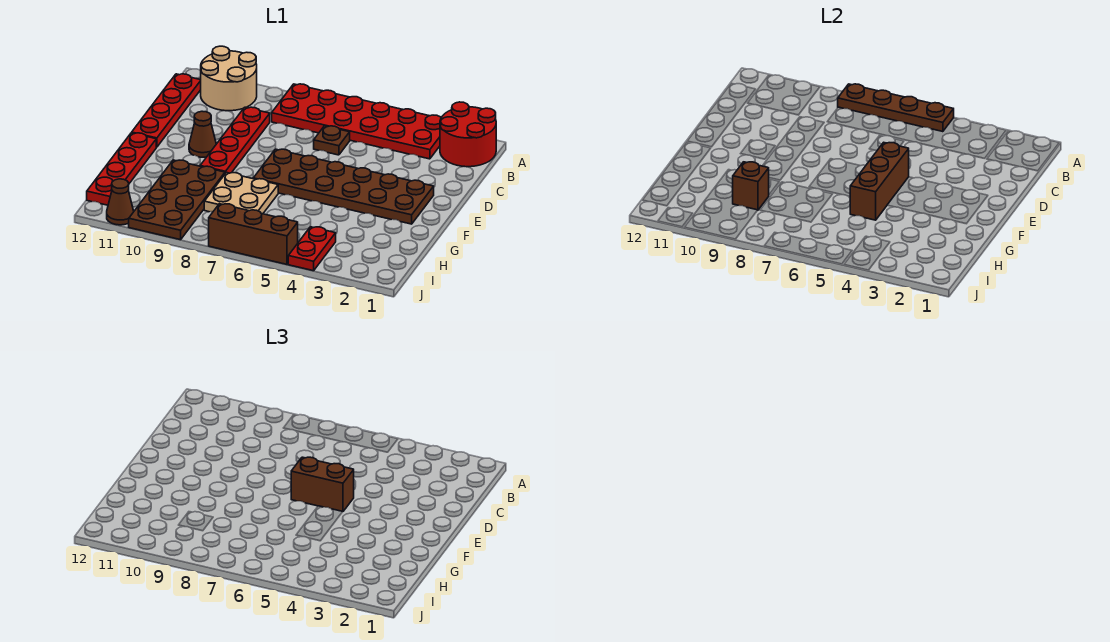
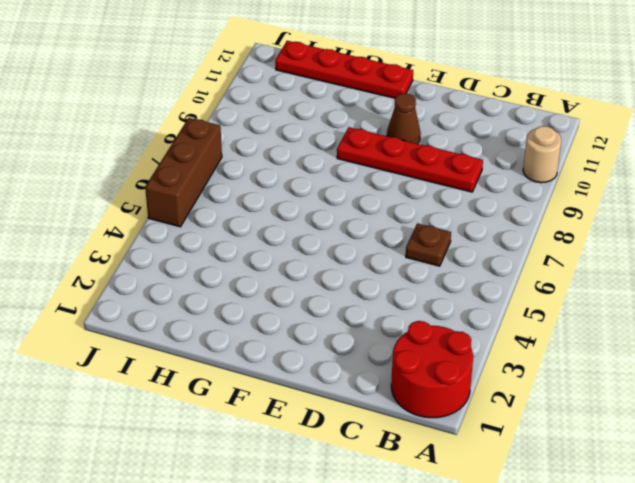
tan round brick A10 level 1 -> tan round brick A10:B11 level 1
none -> red plate A3:B8 level 1
none -> red plate B12:E12 level 1
none -> brown plate E2:F7 level 1

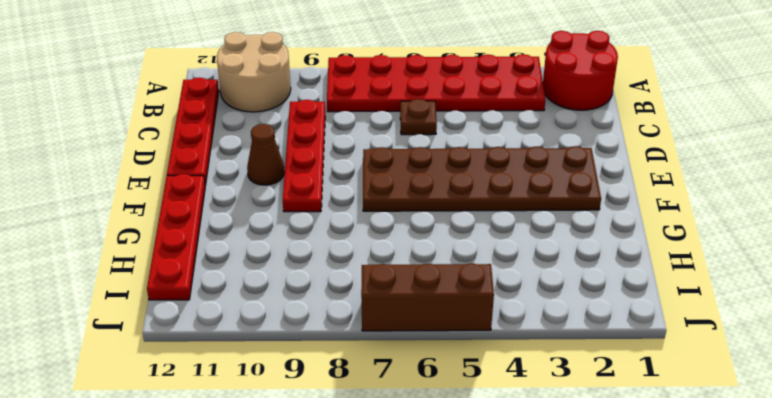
none -> tan plate G7:H8 level 1
none -> brown plate G9:J10 level 1
none -> red plate I4:J4 level 1

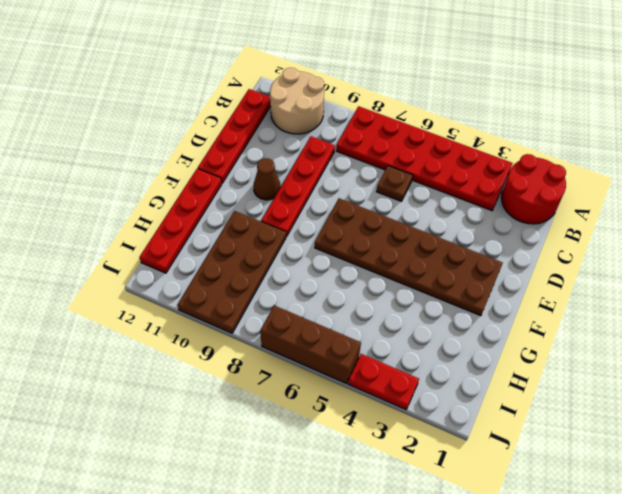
red plate J3:J4 level 1 -> red plate I4:J4 level 1
none -> tan plate G7:H8 level 1
none -> brown cone J11 level 1
none -> brown plate A5:A8 level 2

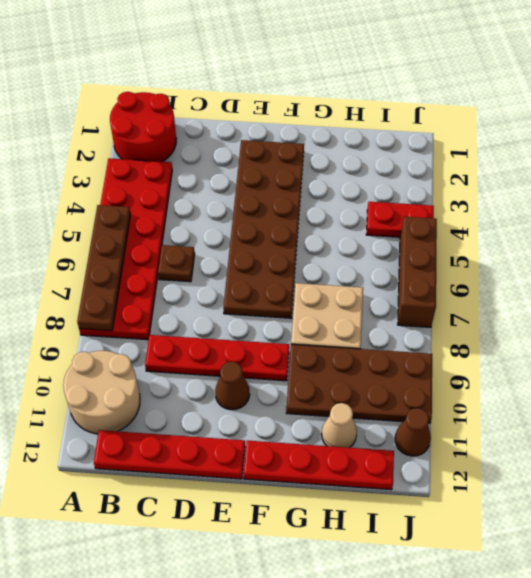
tan cone H11 level 1 -> none
none -> brown brick E5:G5 level 2
none -> brown brick H9 level 2
none -> brown brick E5:E6 level 3

